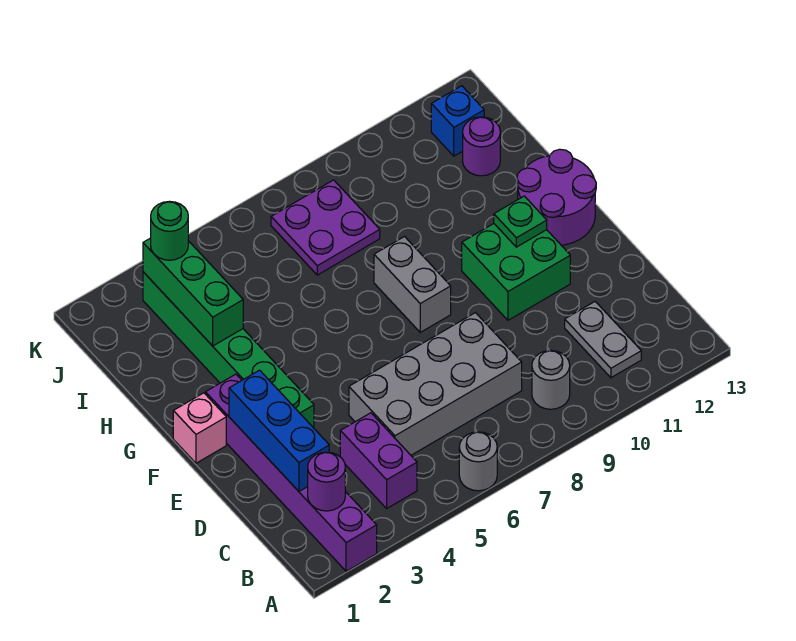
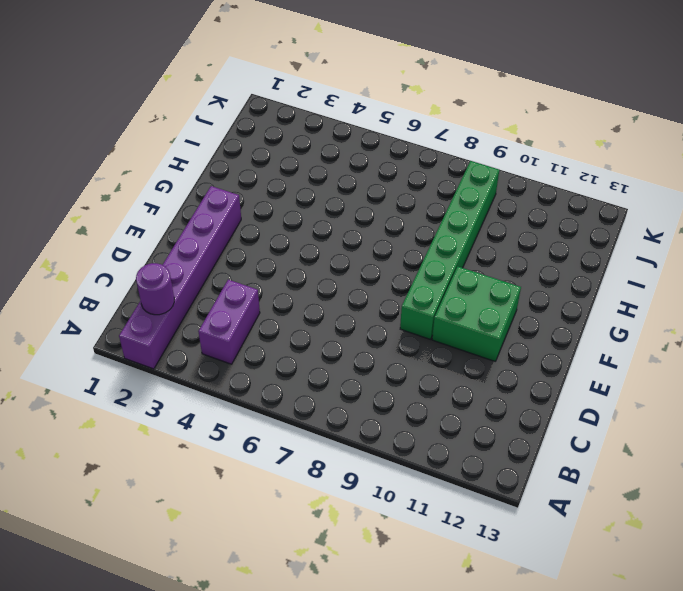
green brick E9:J9 level 1 -> green brick E3:J3 level 1
none -> grey round brick A6 level 1
none -> grey round brick B9 level 1
none -> grey plate B11:C11 level 1

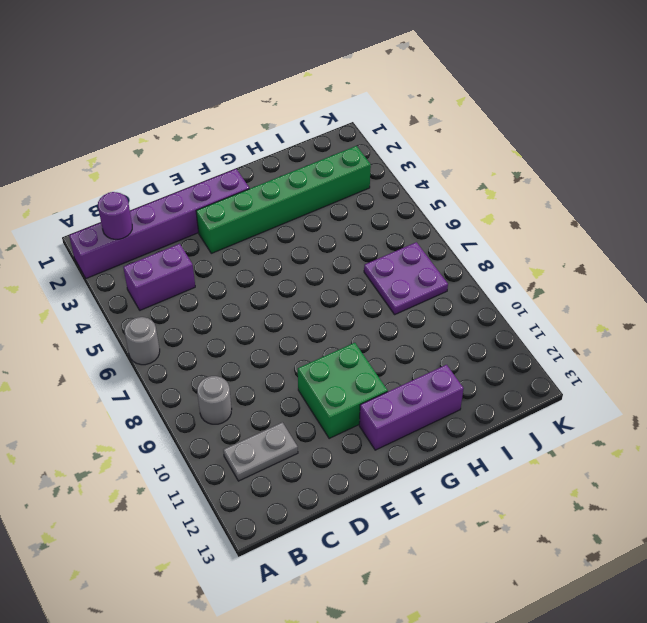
purple brick F12:H12 level 1 -> purple round brick F12:G13 level 1
none -> grey brick C5:D8 level 1
none -> pink brick F1 level 1
none -> grey brick F8:G8 level 1

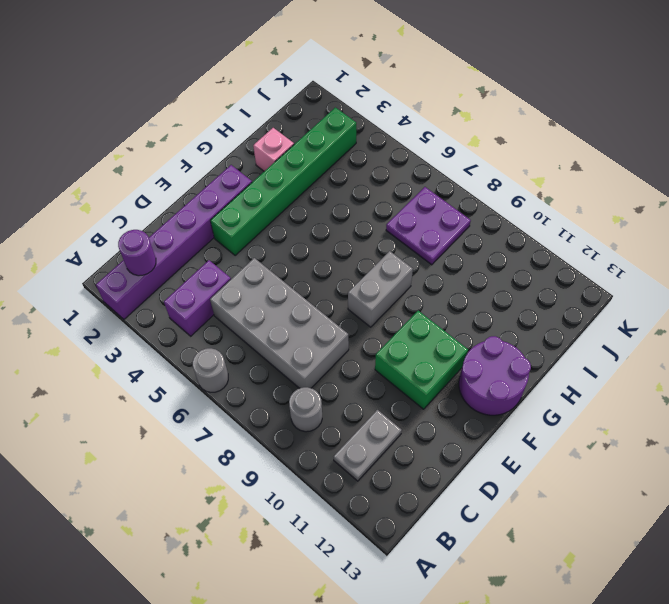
pink brick H2 level 1 -> pink brick F1 level 1
none -> purple round brick I12 level 1
none -> blue brick J12 level 1
none -> blue brick C2:E2 level 2

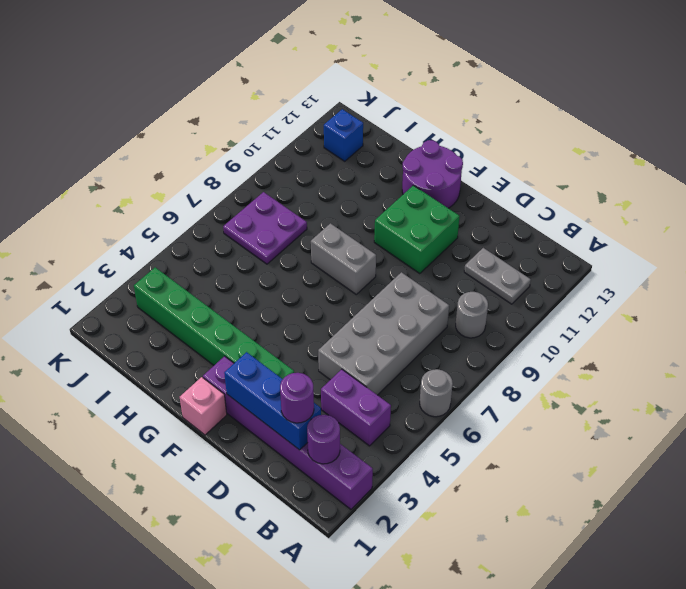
purple round brick C2 level 3 -> purple round brick I12 level 1
none -> green plate F11 level 2
none -> green brick H3:J3 level 2
none -> green round brick J3 level 3

